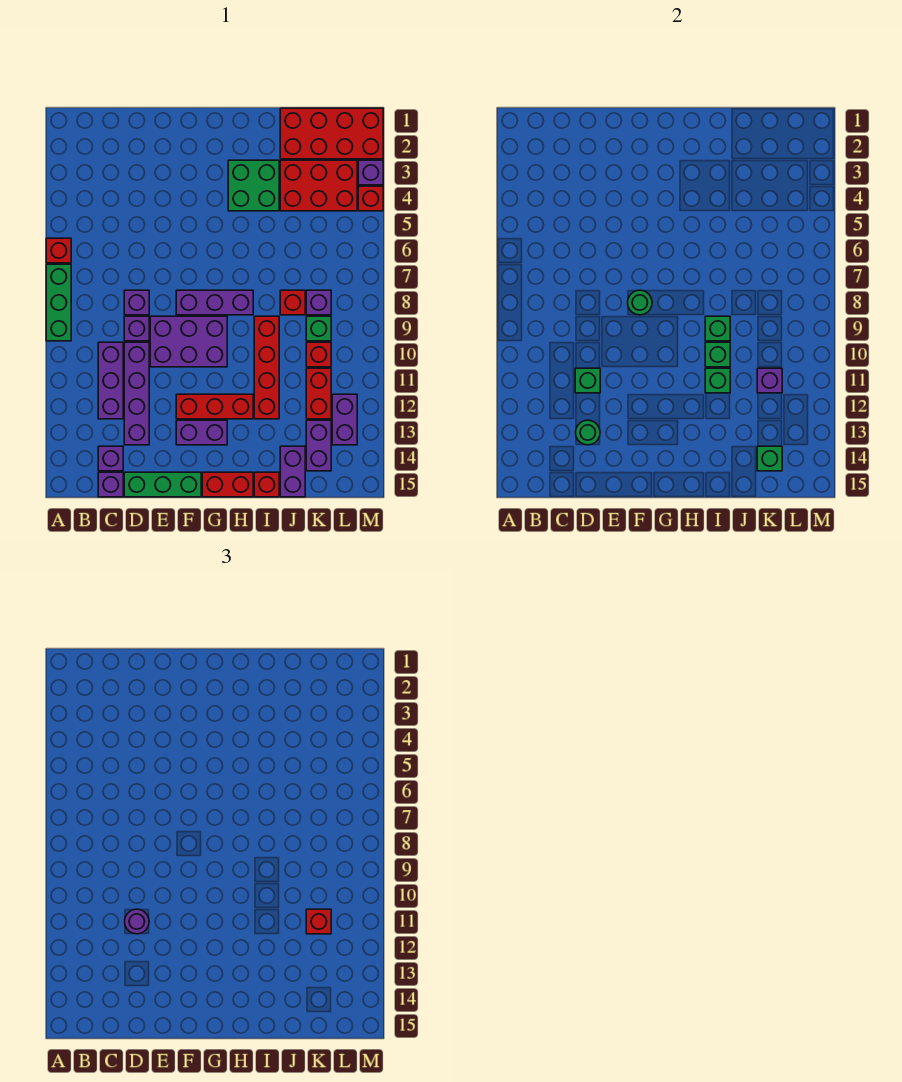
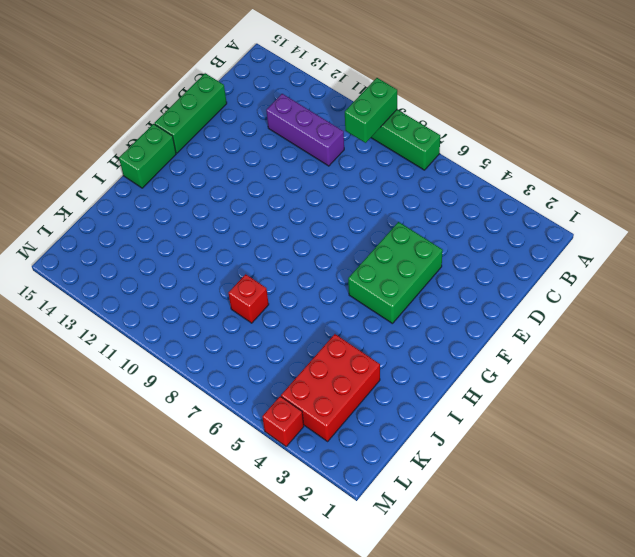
green brick A9:B9 level 2 -> none
green brick E4:G5 level 1 -> none
green brick G15:H15 level 1 -> red brick G15:H15 level 1
none -> red brick A6 level 1
none -> purple brick C14 level 1
none -> purple brick C15 level 1
none -> purple brick D8 level 1

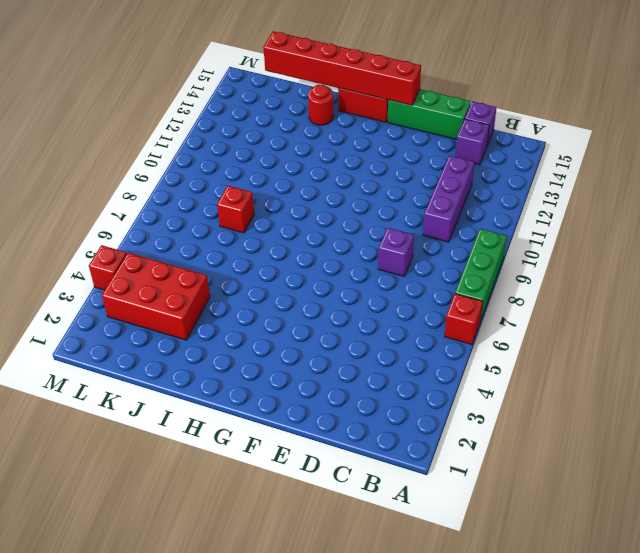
red brick F15:K15 level 2 -> none
red round brick I14 level 1 -> none
none -> purple brick D9 level 1
none -> purple brick D10:D13 level 1
none -> purple brick E9:G10 level 1
none -> purple brick F8:H8 level 1

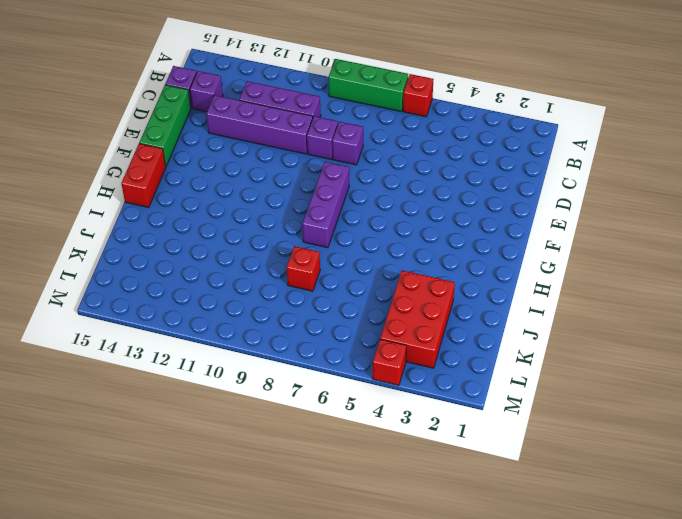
none -> purple brick E9:G10 level 1
none -> red brick F12:H12 level 1
none -> purple brick F13:G13 level 1
none -> green brick H3:I4 level 1

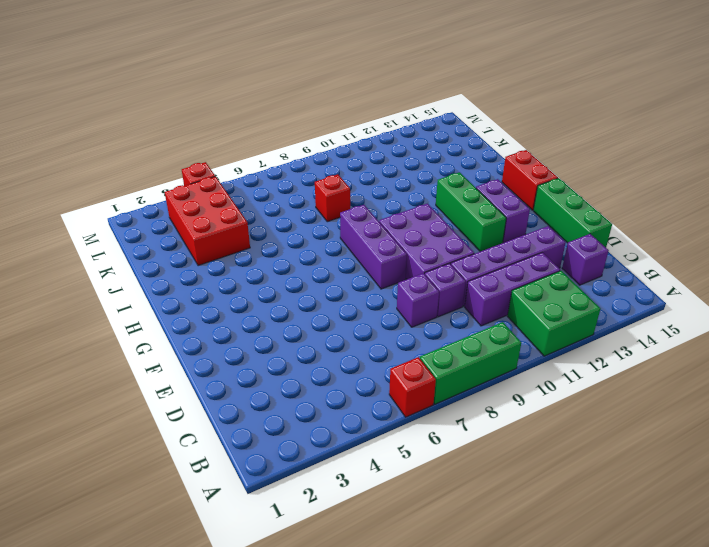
green brick A11:B12 level 1 -> green brick H3:I4 level 1
green brick F12:H12 level 1 -> red brick F12:H12 level 1
none -> purple brick C15 level 1
none -> red brick I9:I12 level 1
none -> red brick I15 level 1
none -> red brick J1:M2 level 1

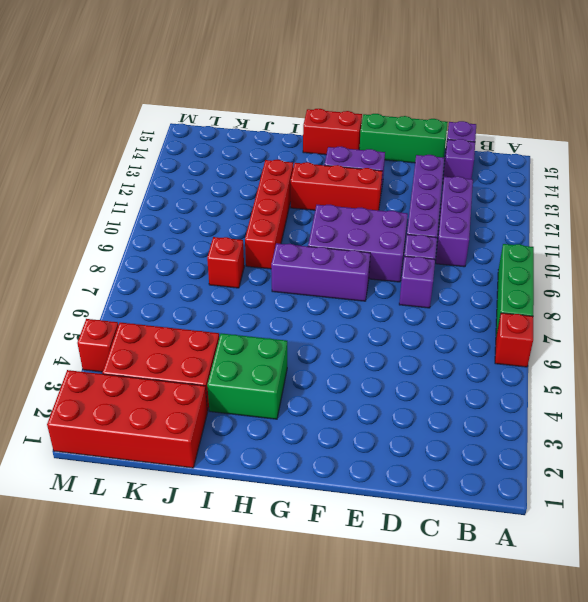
none -> red brick I15 level 1
none -> purple brick J14:J15 level 1
none -> purple brick K8 level 1
none -> green brick K9 level 1

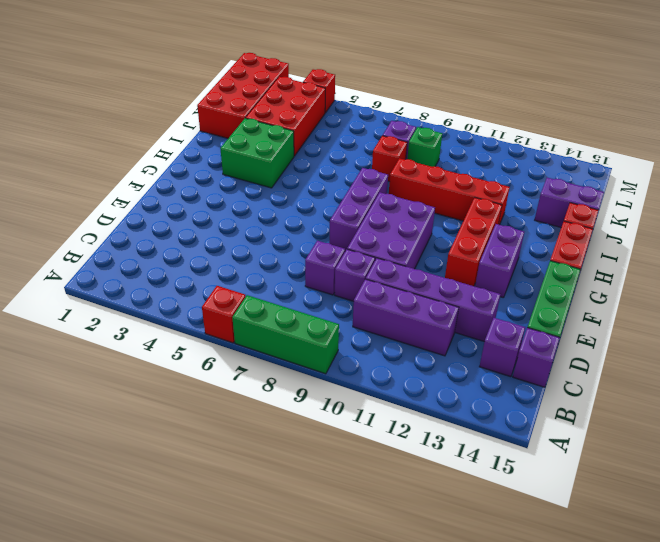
none -> red brick K10 level 1
none -> red brick K11:K12 level 1
none -> purple brick K13:K14 level 1
none -> purple brick L12:L13 level 1

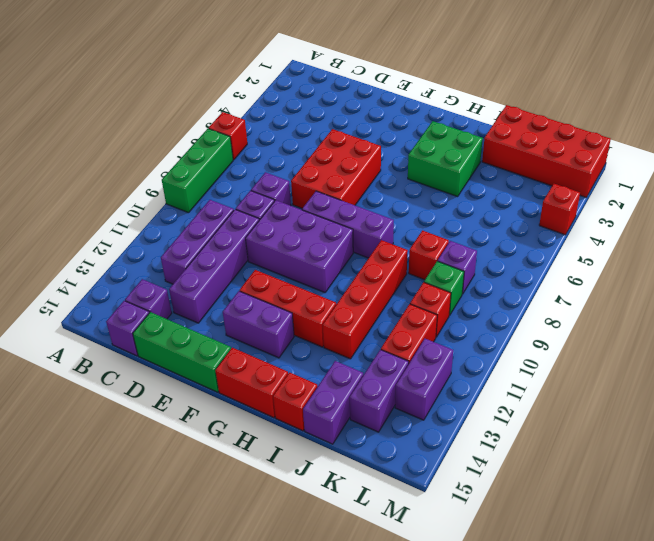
red brick E5:F7 level 1 -> red brick J3:L4 level 1
none -> purple brick M3 level 1
none -> green brick D11 level 2
none -> green round brick D13 level 2
none -> green round brick F8 level 2

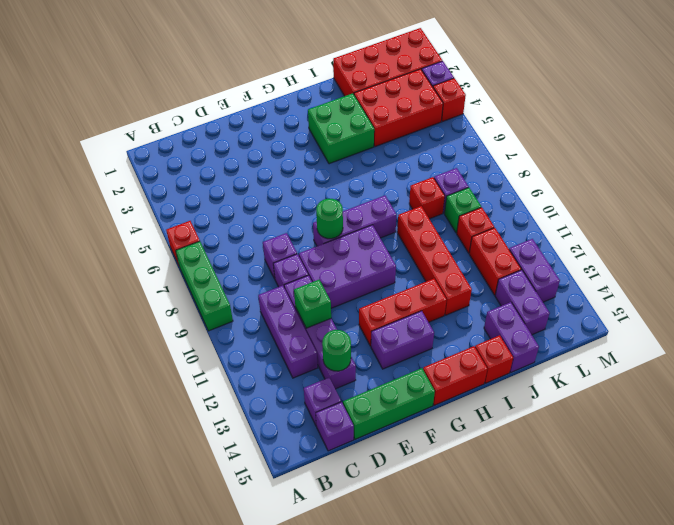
none -> green brick I9 level 2
none -> green brick I10 level 2
none -> green brick I11 level 2
none -> purple brick K11 level 2

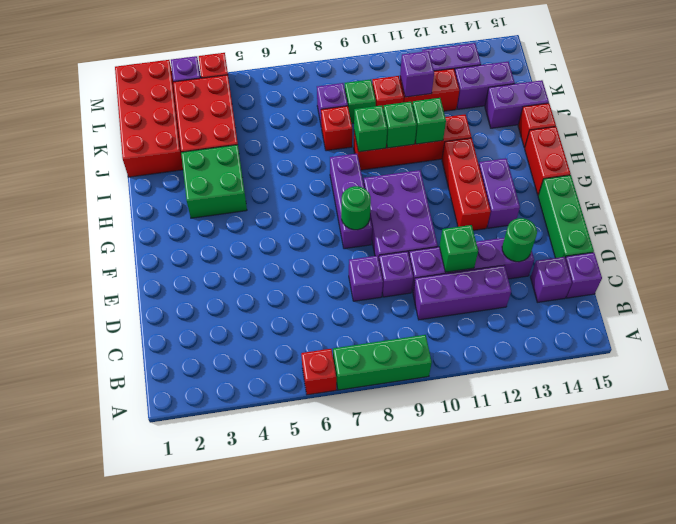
none -> green brick K14 level 2
none -> purple round brick D11 level 3
none -> red brick K11 level 3

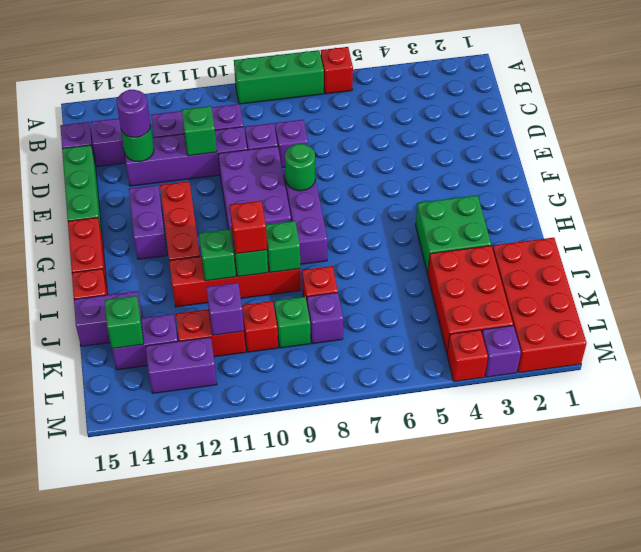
purple round brick D13 level 3 -> purple round brick D11 level 3
red brick I10 level 3 -> red brick K11 level 3

